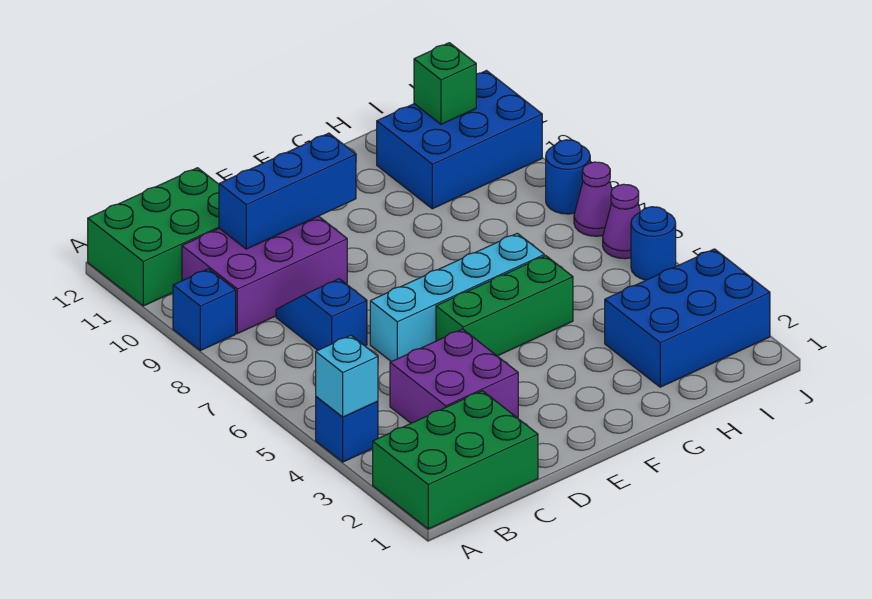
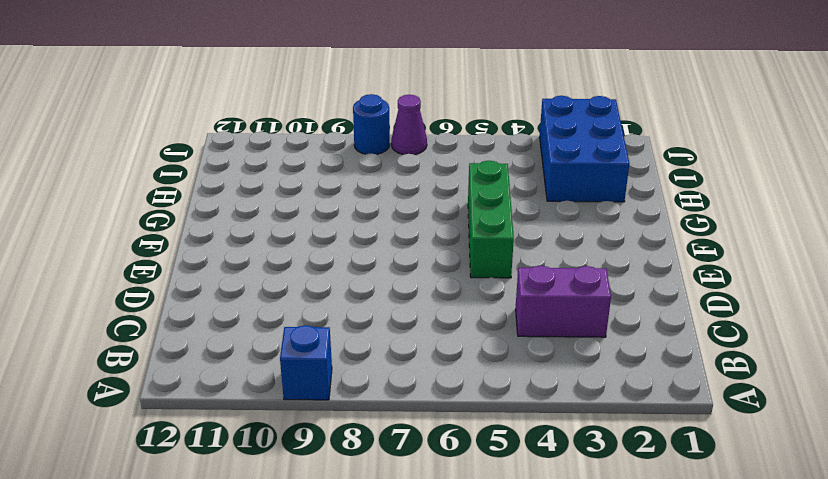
purple brick C3:C4 level 1 -> purple brick C3:D4 level 1
none -> green brick A1:C2 level 1
none -> blue brick A4 level 1
none -> green brick A11:C12 level 1

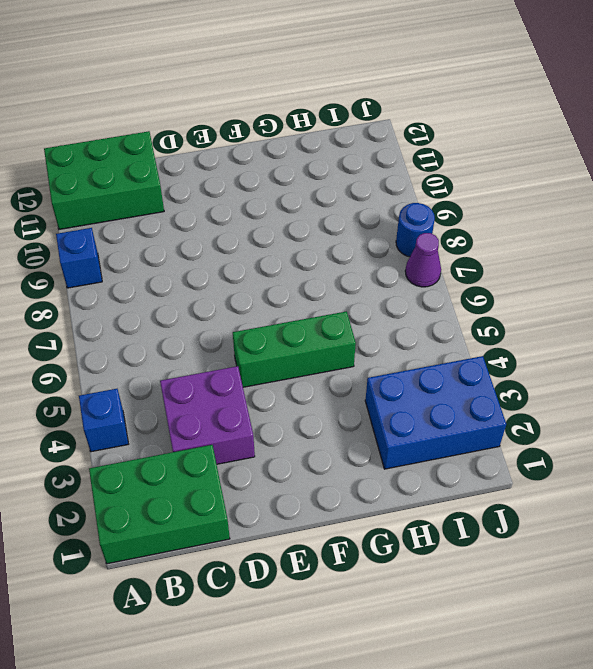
none -> purple brick B9:D10 level 1
none -> blue slope C7:C8 level 1 top 7
none -> cyan brick D6:G6 level 1

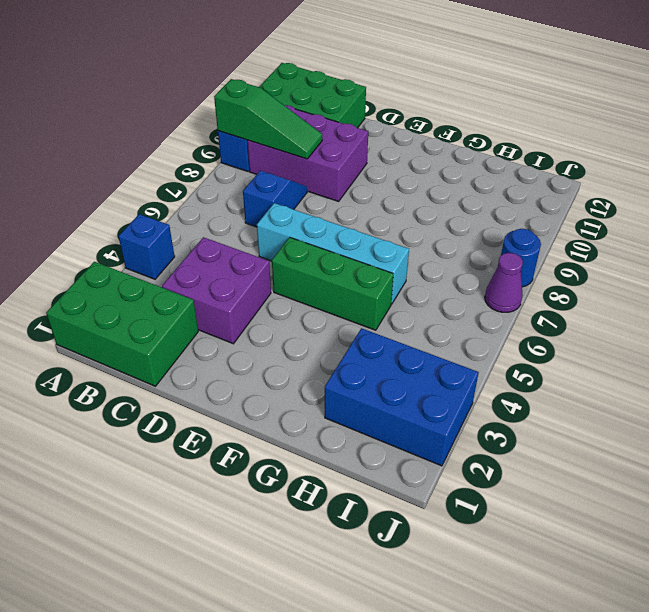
green slope A9:C9 level 2 top A -> none
none -> blue brick H10:J11 level 1
none -> blue round brick J5 level 1
none -> purple cone J6 level 1

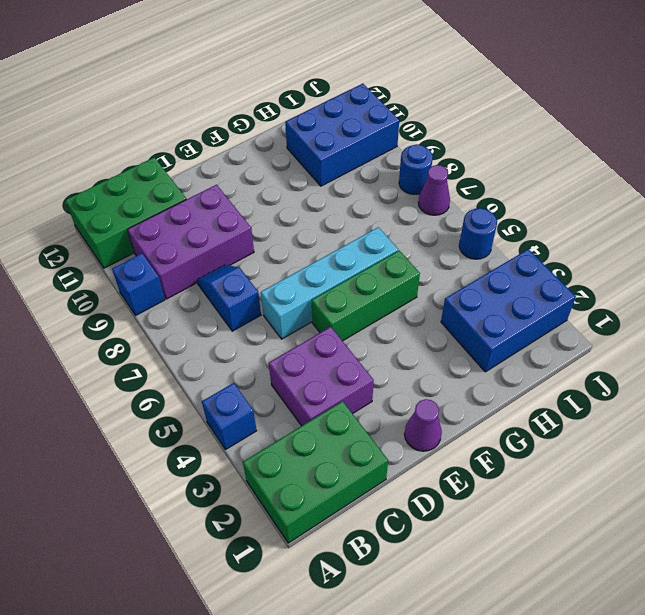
purple cone E1 level 1 -> purple cone J6 level 1
none -> cyan brick A4 level 2
none -> blue brick C10:E10 level 2
none -> green brick I11 level 2

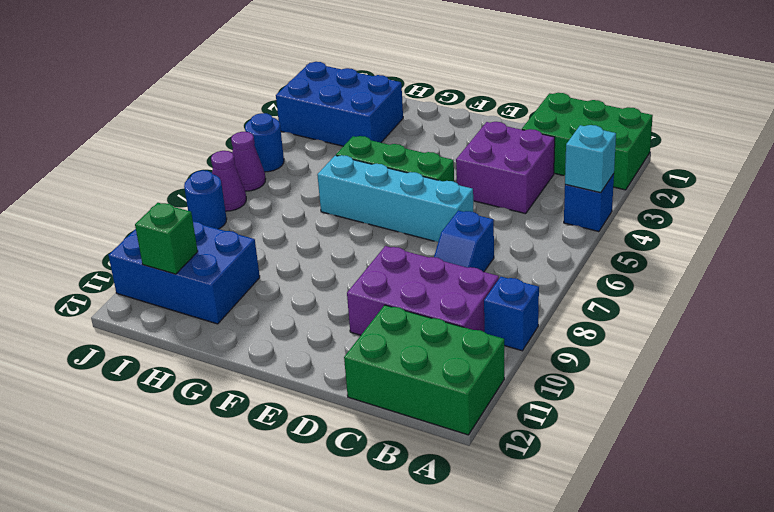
none -> blue brick C10:E10 level 2

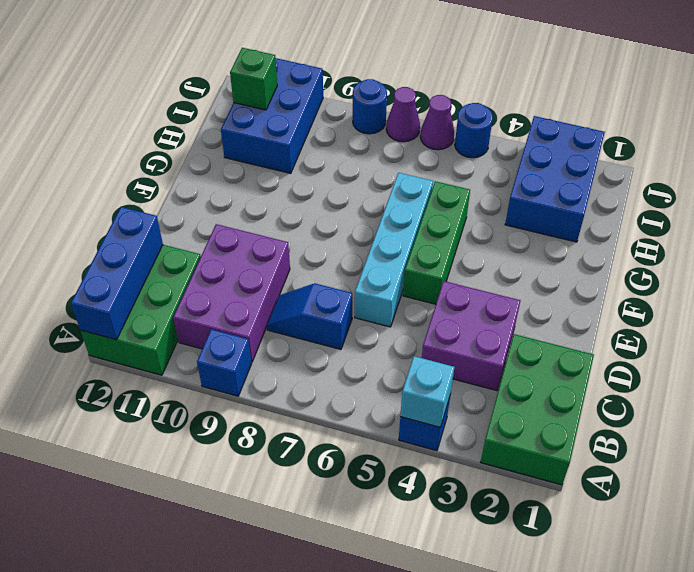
blue brick A12:C12 level 2 -> blue brick C10:E10 level 2

